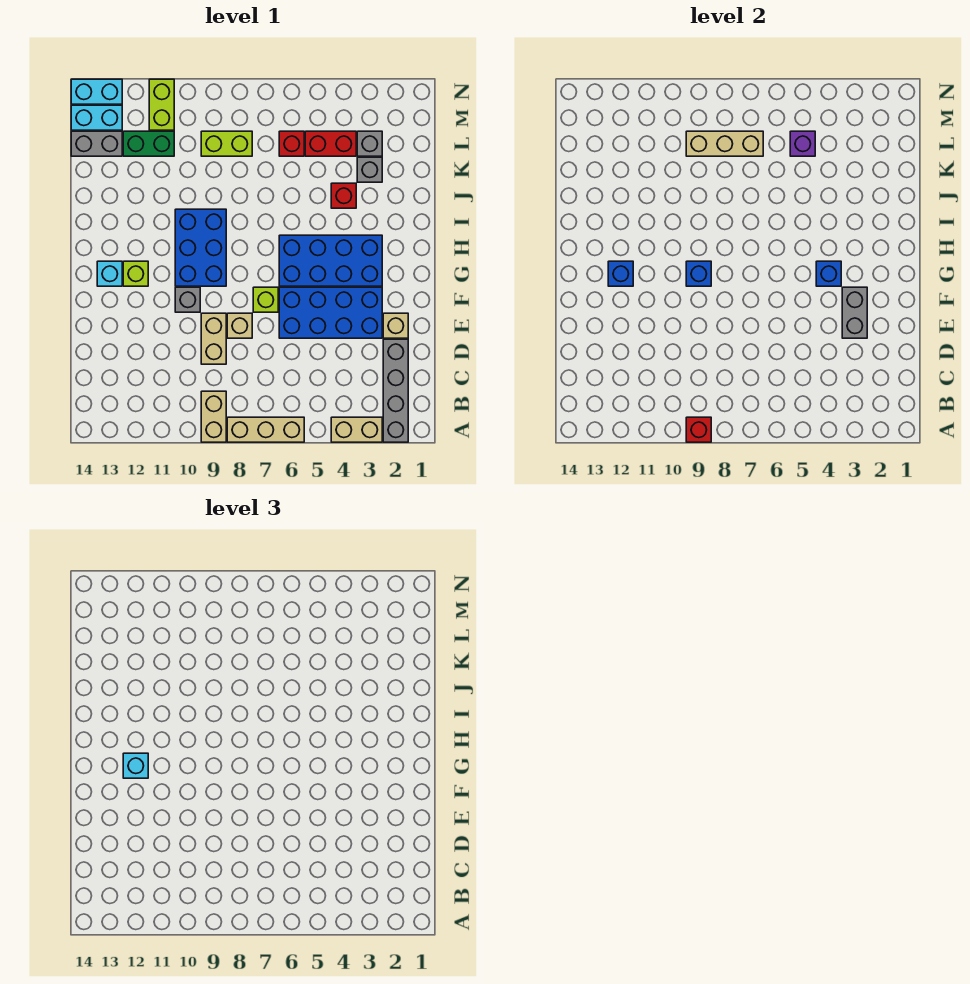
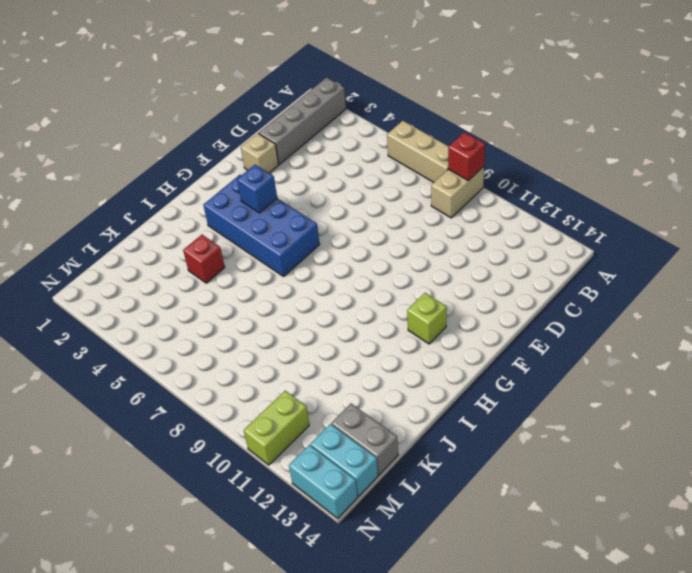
none -> tan brick A3:A4 level 1
none -> tan brick D9:E9 level 1
none -> blue brick E3:F6 level 1
none -> tan brick E8 level 1

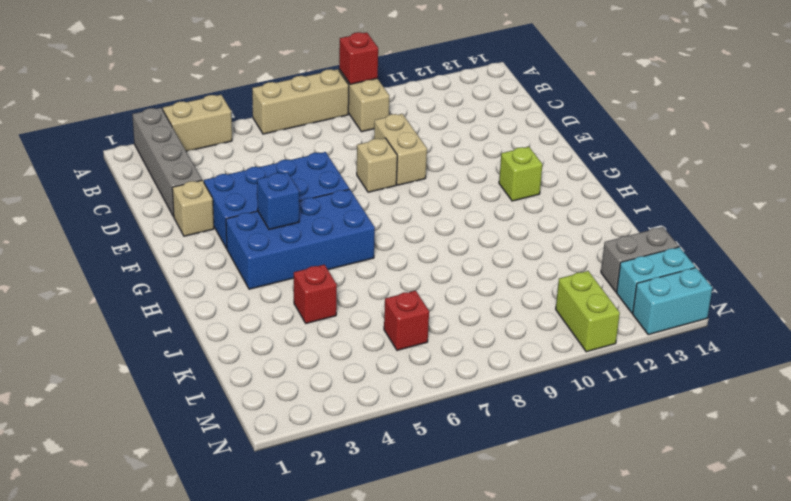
none -> lime brick F7 level 1
none -> grey brick F10 level 1
none -> blue brick G9:I10 level 1
none -> cyan brick G13 level 1

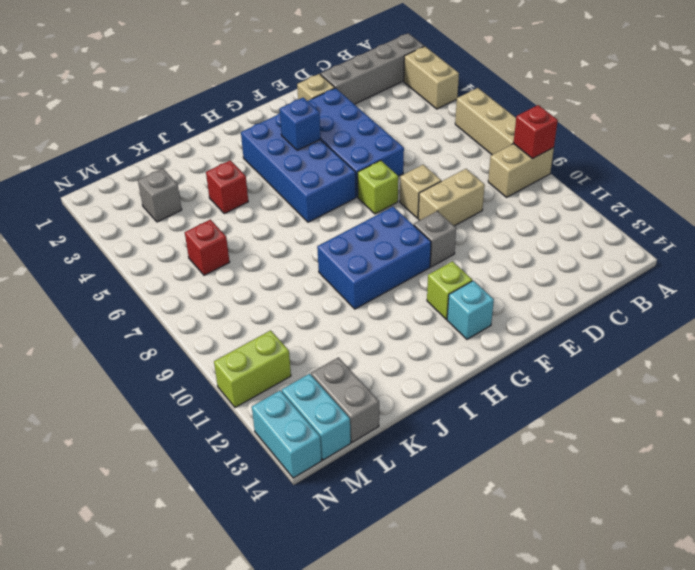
none -> grey brick K3 level 1
none -> red brick L4:L5 level 1
none -> lime brick L8:L9 level 1
none -> green brick L11:L12 level 1

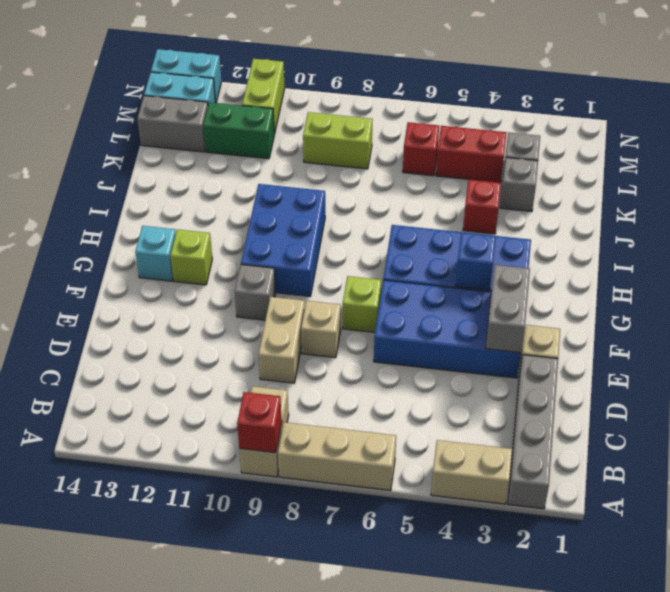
none -> blue brick G9 level 2
none -> blue brick G12 level 2
none -> purple brick L5 level 2
none -> tan brick L7:L9 level 2

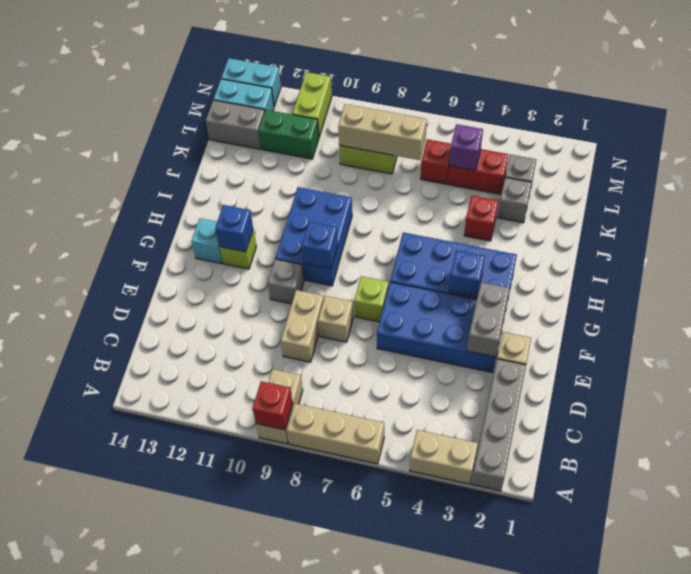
none -> cyan brick G12 level 3

